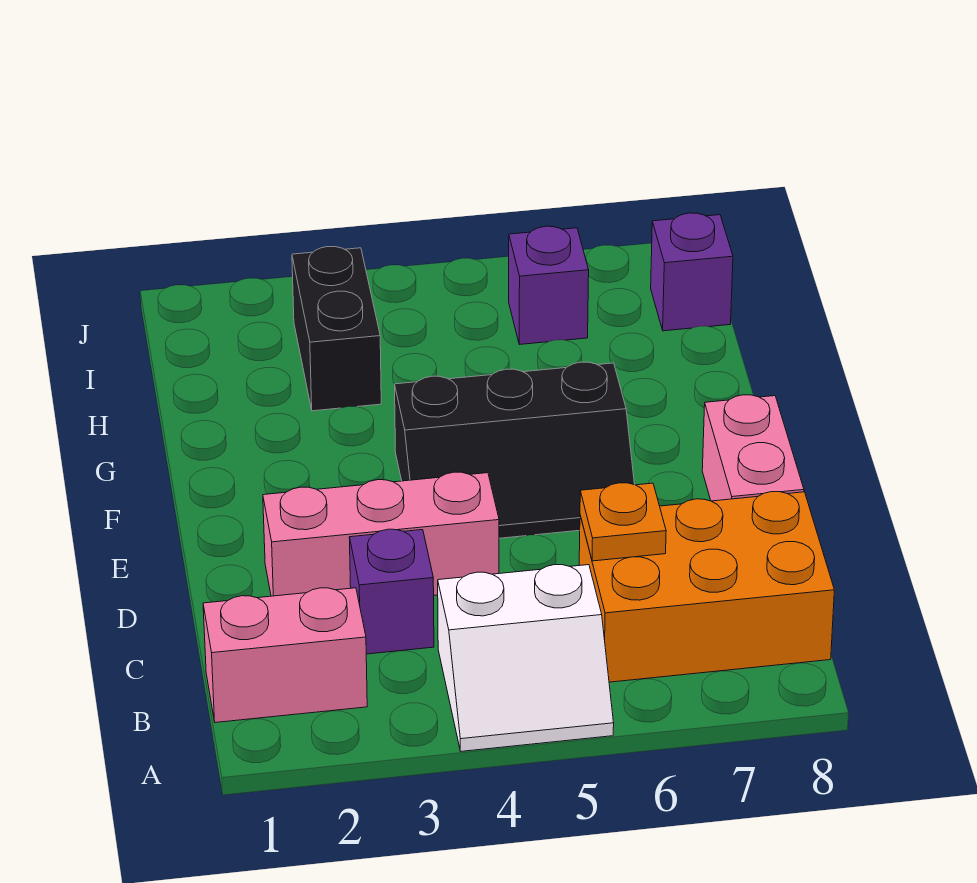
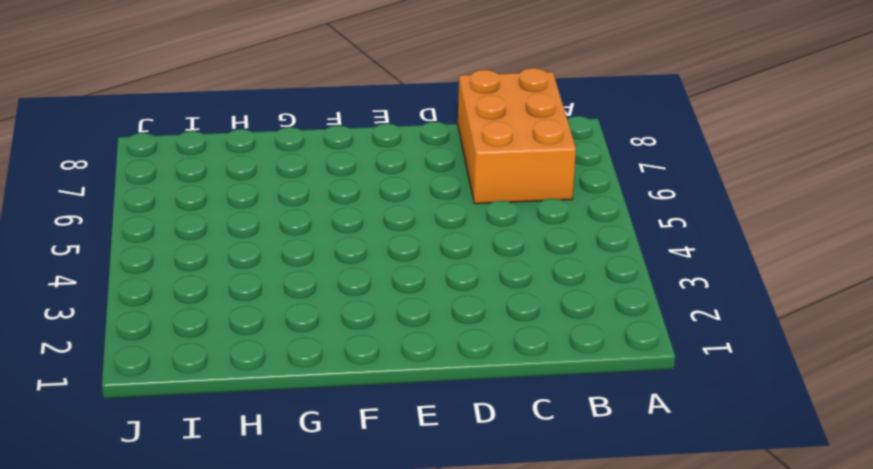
none -> white slope A4:B5 level 1 top B
none -> pink brick B1:B2 level 1

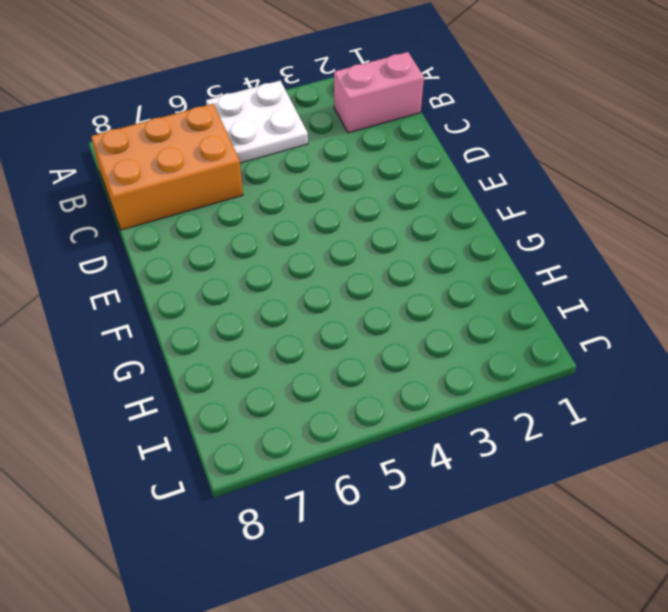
white plate A4:B5 level 1 -> white slope A4:B5 level 1 top B
none -> purple brick C3 level 1
none -> pink brick D2:D4 level 1

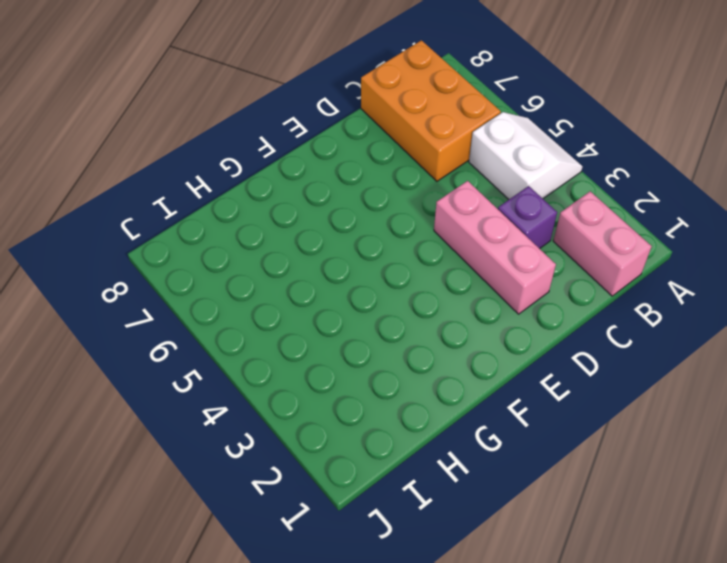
none -> pink brick D8:E8 level 1
none -> black slope E4:F6 level 1 top F

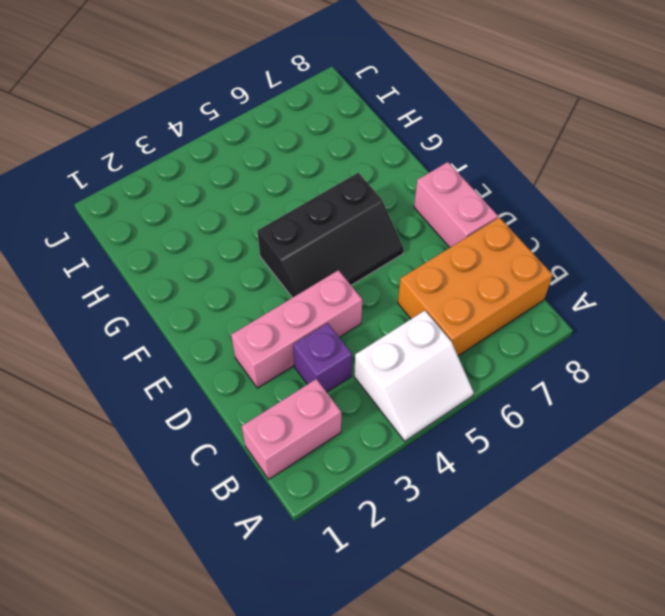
none -> black brick H3:I3 level 1
none -> purple brick I6 level 1

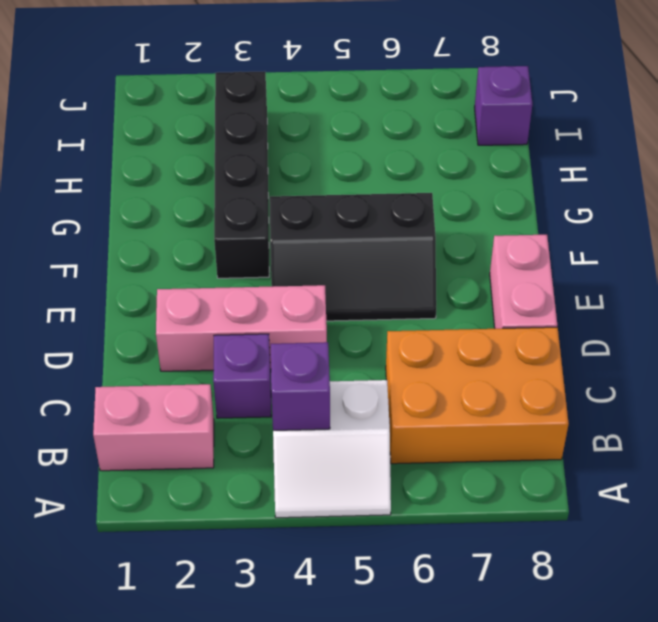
purple brick B4 level 2 -> purple brick I6 level 1
black brick F3:I3 level 1 -> black brick H3:I3 level 1
none -> orange plate C6 level 2

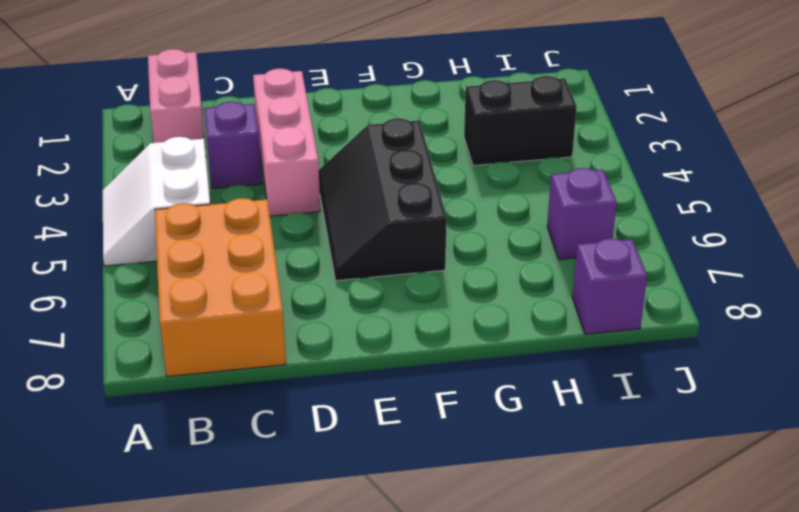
none -> pink brick D8:E8 level 1
none -> orange plate C6 level 2

